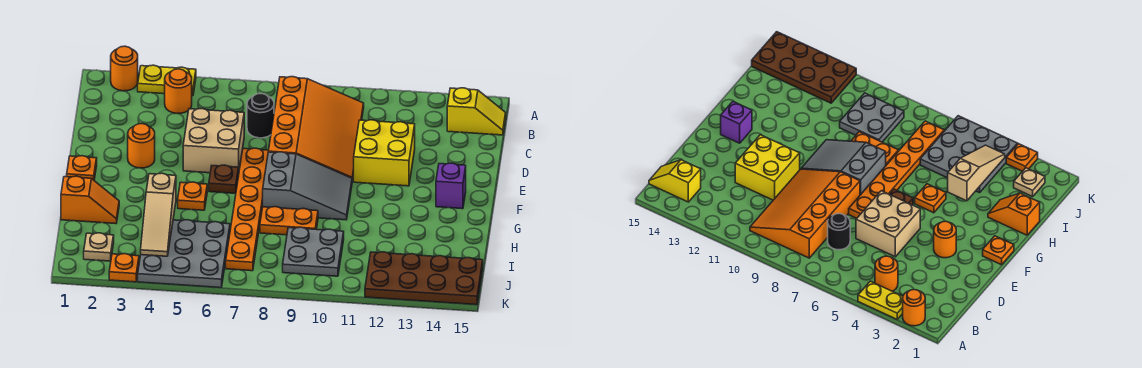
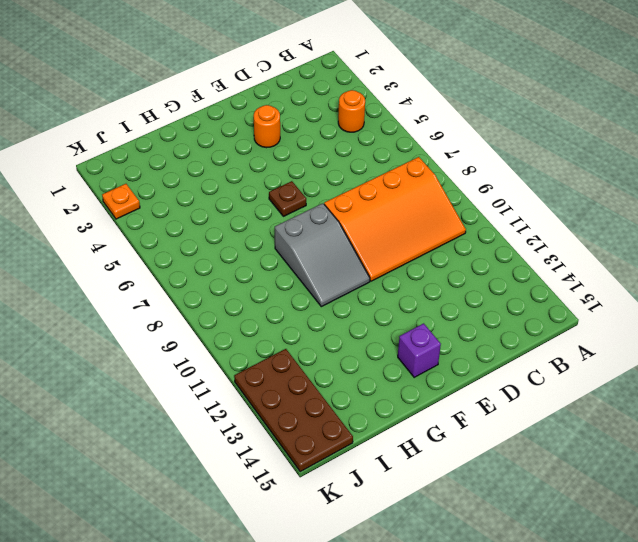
none -> orange round brick A2 level 1
none -> yellow plate A3:A4 level 1
none -> yellow slope B14:B15 level 1 top 14

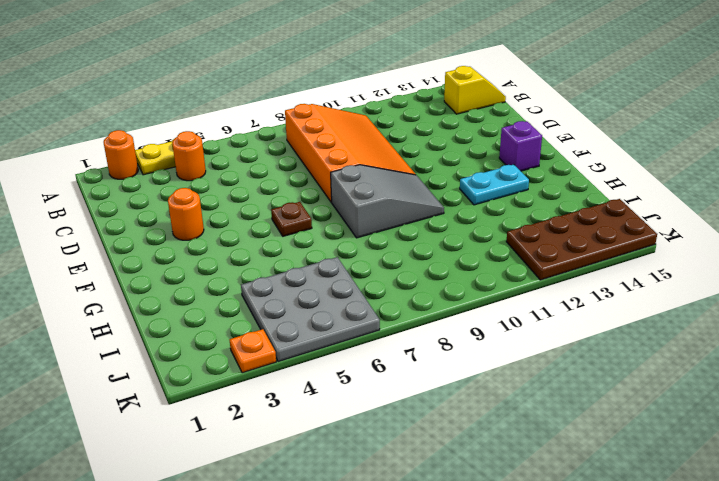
cyan plate G12:G13 level 1 -> none
none -> black round brick C7 level 1
none -> tan brick D5:E6 level 1
none -> yellow brick D11:E12 level 1

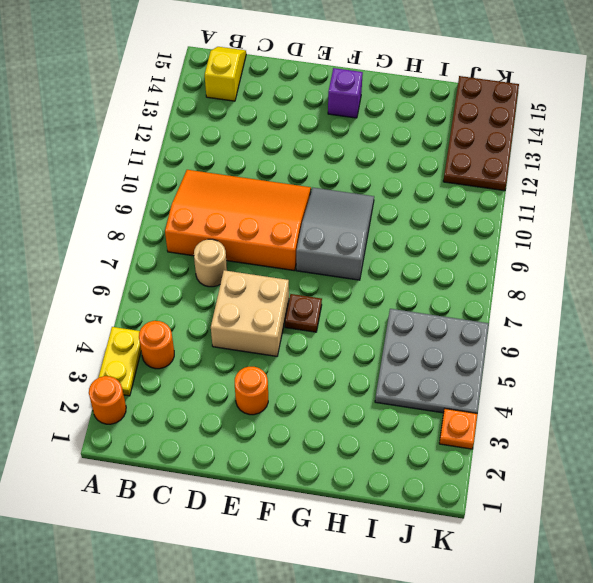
tan round brick C7 level 1 -> black round brick C7 level 1
none -> yellow brick D11:E12 level 1
none -> orange plate E7:J7 level 1
none -> orange plate F1 level 1

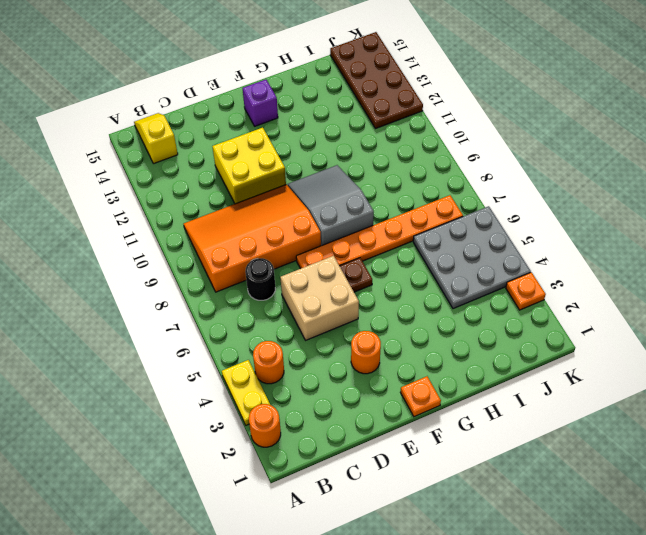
none -> orange plate G5 level 1
none -> orange slope H1:H2 level 1 top 1
none -> orange plate H8:H9 level 1

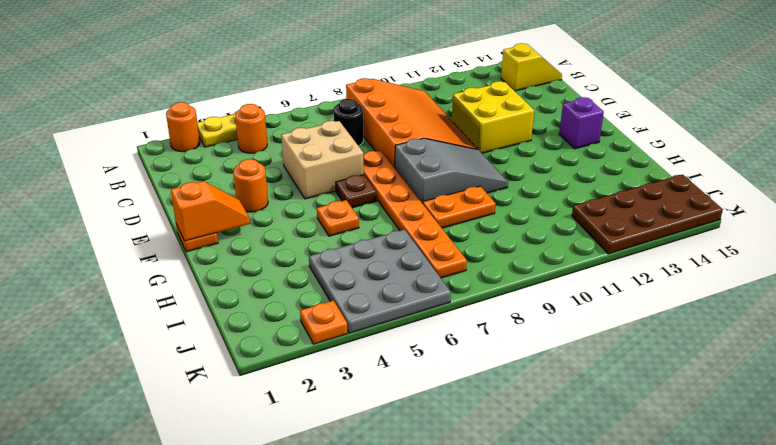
orange slope F1:F2 level 2 top 1 -> orange slope H1:H2 level 1 top 1
none -> grey plate I9:J10 level 1
none -> tan plate J2 level 1
none -> tan slope H4:J4 level 2 top H

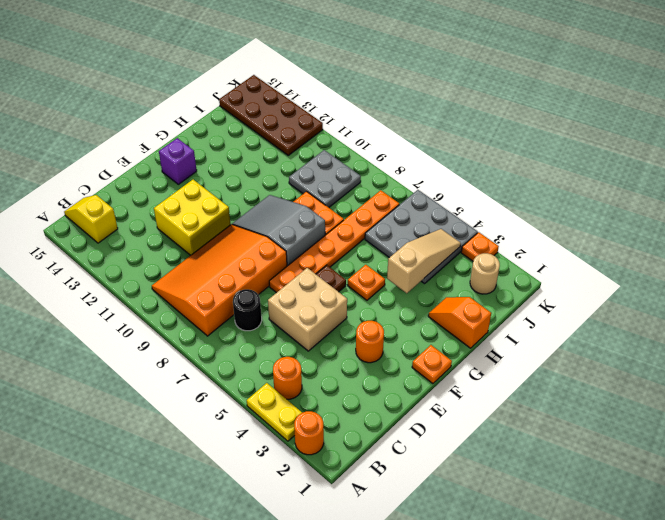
tan round brick J2 level 1 -> tan plate J2 level 1

